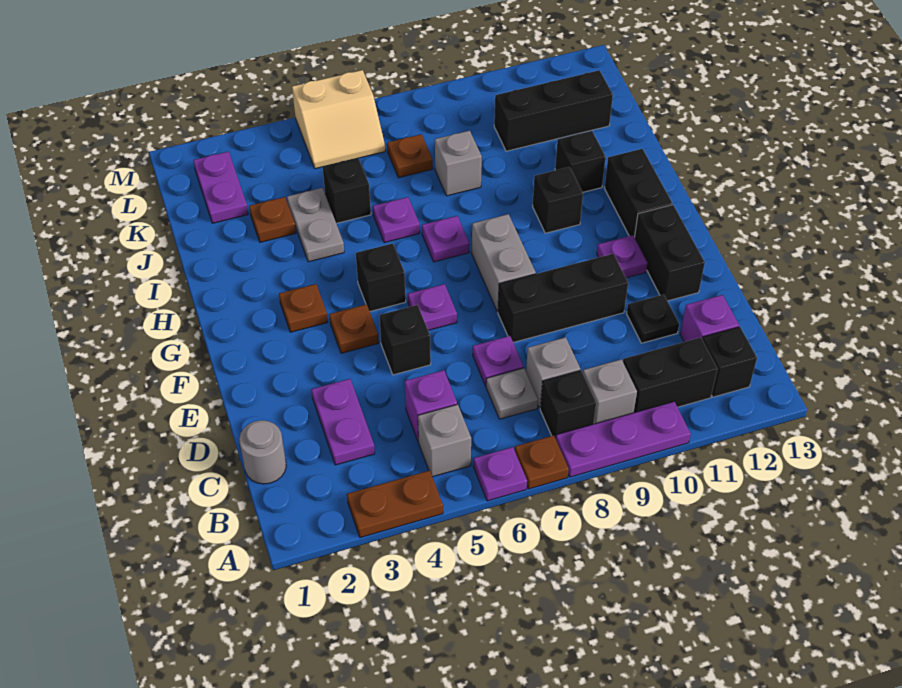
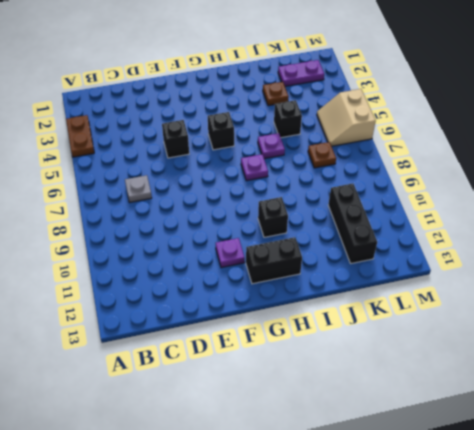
none -> purple plate A6 level 1
none -> brown plate A7 level 1
none -> purple plate A8:A10 level 1
none -> grey brick B5 level 1

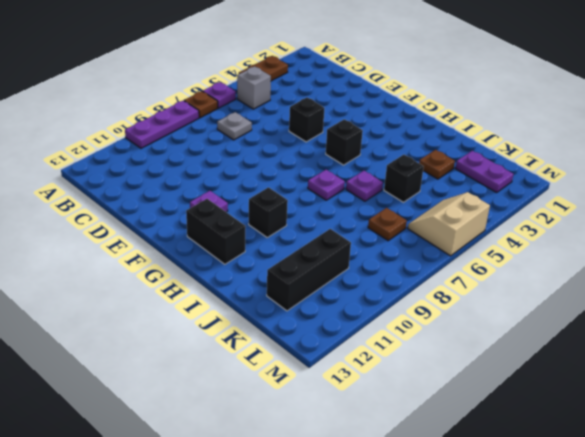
none -> black brick B8 level 1
none -> grey brick B9 level 1
none -> black brick B10:B11 level 1
none -> black brick B12 level 1

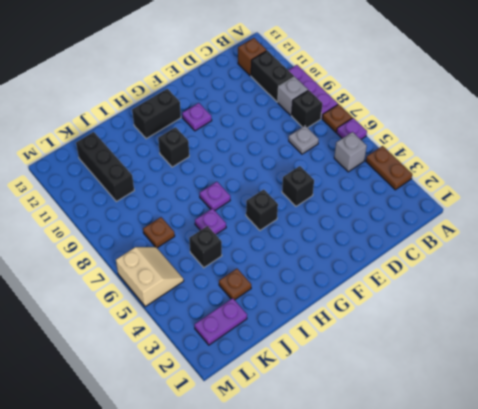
brown brick B12 level 1 -> black brick B12 level 1
none -> grey round brick C1 level 1
none -> purple plate C3:D3 level 1
none -> purple brick C5 level 1
none -> grey brick C8 level 1

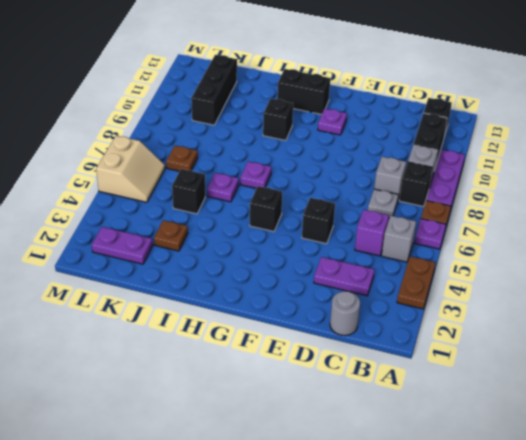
none -> purple brick C12 level 1
none -> purple plate D7 level 1
none -> black plate D11 level 1
none -> black brick E8:E10 level 1

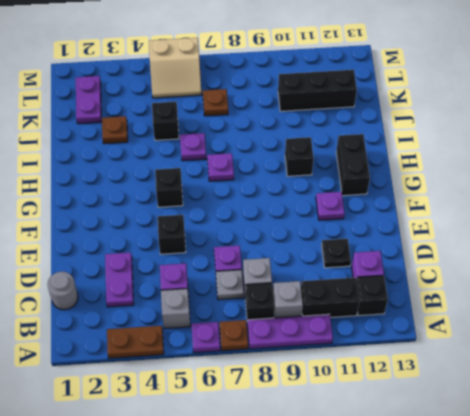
none -> black brick E8:E10 level 1
none -> black brick E12:F12 level 1
none -> brown plate F4 level 1
none -> purple plate F6 level 1

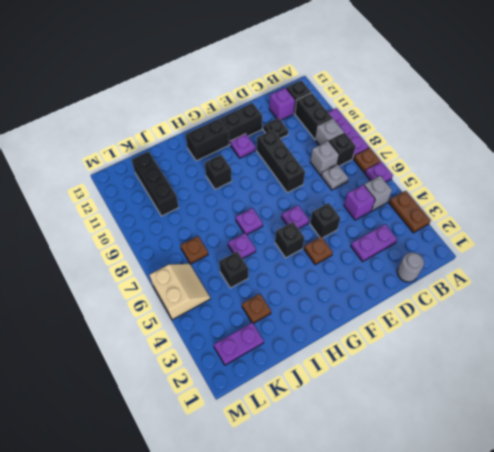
none -> purple plate D7 level 1
none -> grey brick F8:G8 level 1
none -> brown plate G3 level 1
none -> grey plate I4:J4 level 1

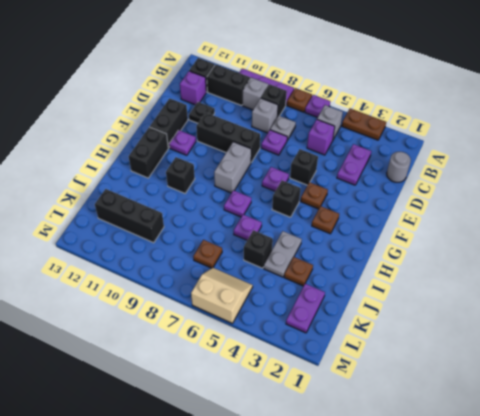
none -> black brick I11 level 1
none -> grey brick J8 level 1

